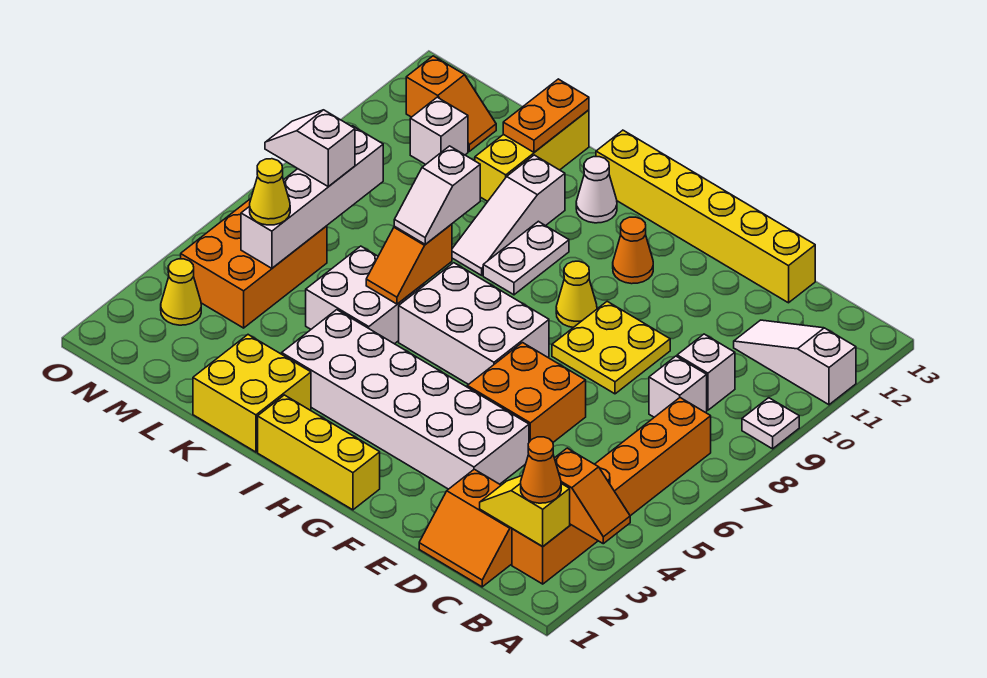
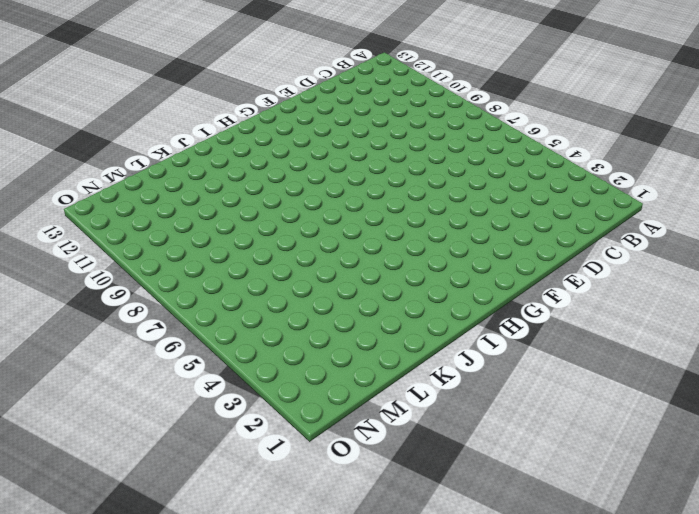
none -> white plate A9 level 1
none -> white slope A11:C11 level 1 top A
none -> orange brick B2:B7 level 1
none -> orange slope C1:D2 level 1 top 2

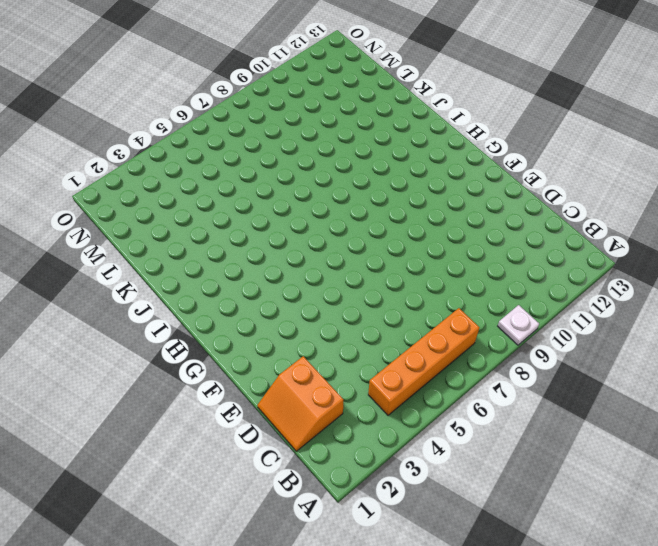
orange brick B4:B7 level 1 -> orange brick B2:B7 level 1
none -> white slope A11:C11 level 1 top A
none -> white brick C8 level 1
none -> white brick C9 level 1
none -> yellow brick D13:I13 level 1

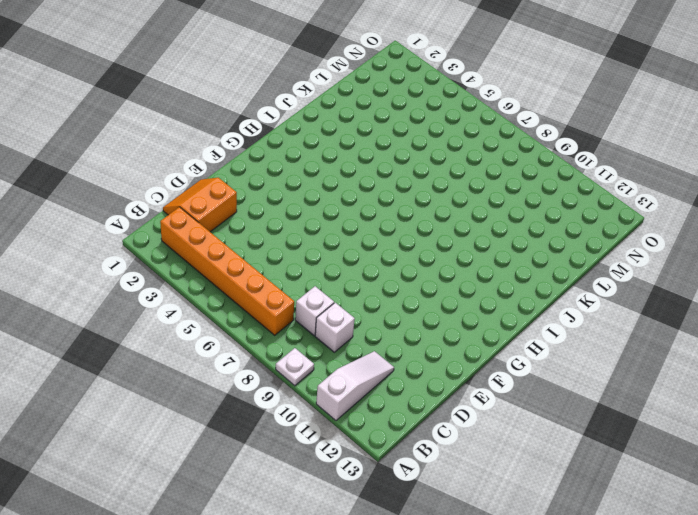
none -> yellow brick D13:I13 level 1
none -> white brick E3:J4 level 1
none -> orange brick E5:F6 level 1
none -> yellow plate E8:F9 level 1

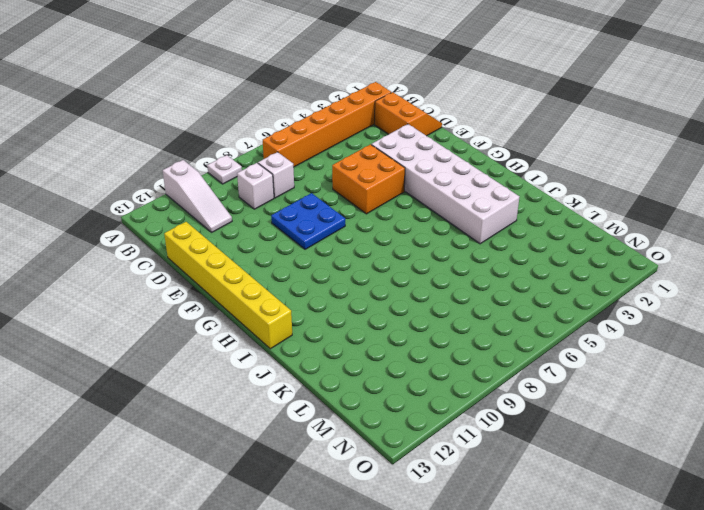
blue plate E8:F9 level 1 -> yellow plate E8:F9 level 1
none -> yellow brick G1:I1 level 1
none -> white brick G6:I7 level 1
none -> yellow cone G9 level 1
none -> orange cone G11 level 1

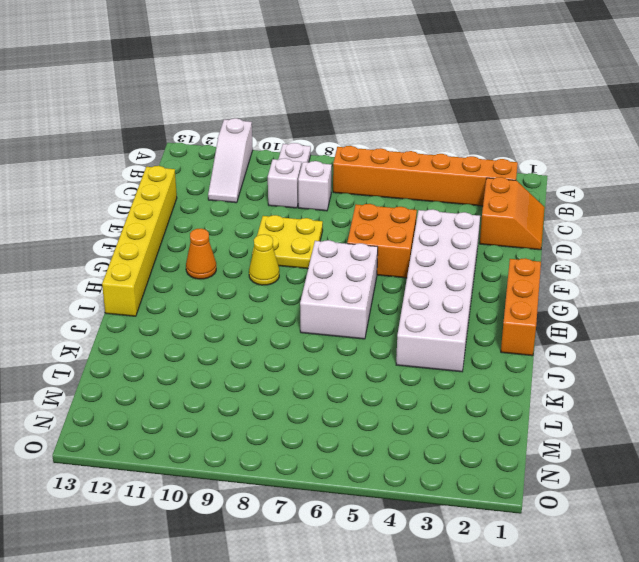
orange brick G1:I1 level 1 -> yellow brick G1:I1 level 1
none -> white plate I9:I10 level 1
none -> white cone I12 level 1
none -> yellow brick J1:K2 level 1
none -> white brick J5:K6 level 1

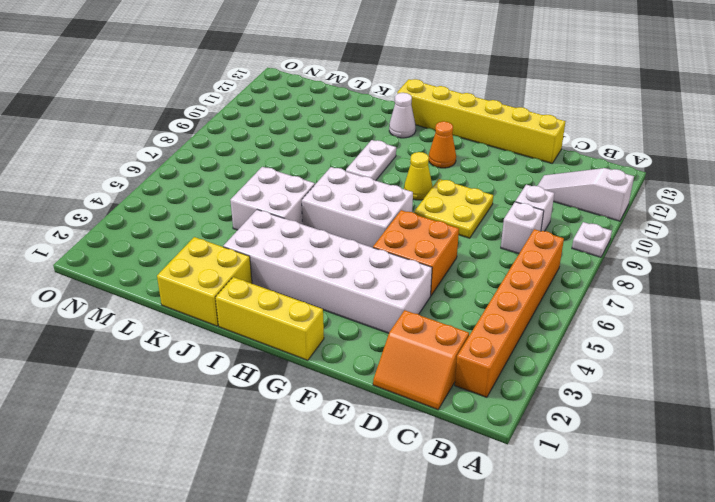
none -> white slope J9:J11 level 1 top 11
none -> yellow brick K11:K13 level 1
none -> orange brick M4:N6 level 1
none -> white brick M11 level 1

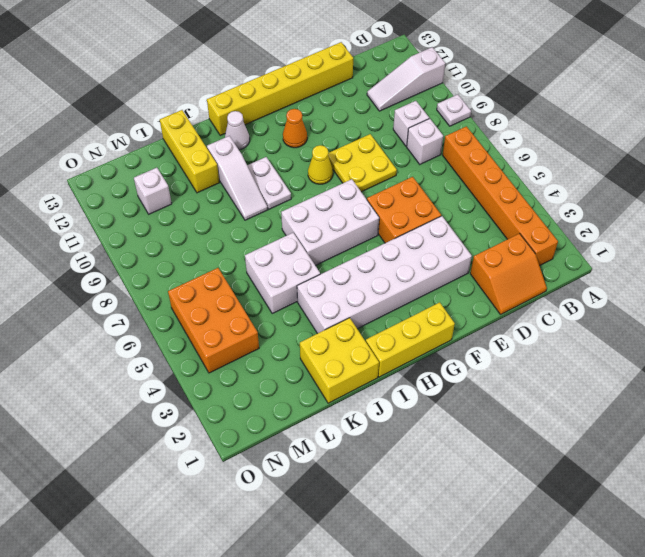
none -> orange slope M12:N12 level 1 top N
none -> yellow cone N3 level 1
none -> orange slope A3:B3 level 2 top B
none -> yellow slope B2:C2 level 2 top B

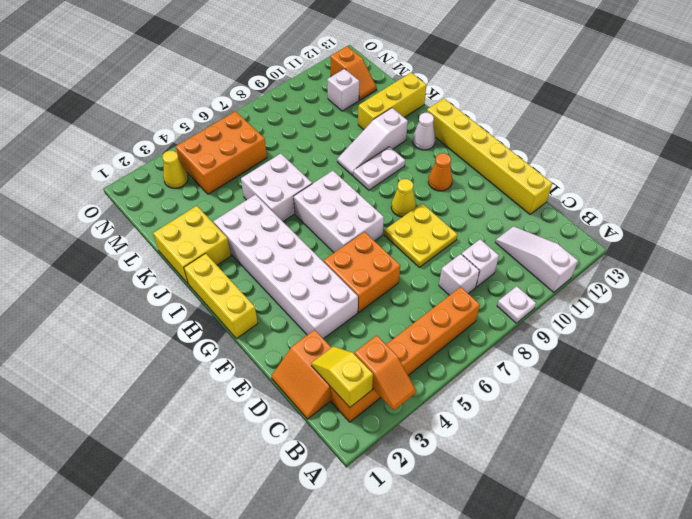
none -> orange slope J6:J7 level 2 top 7
none -> orange plate K12:K13 level 2
none -> white brick M5:M8 level 2
none -> orange cone B2 level 3

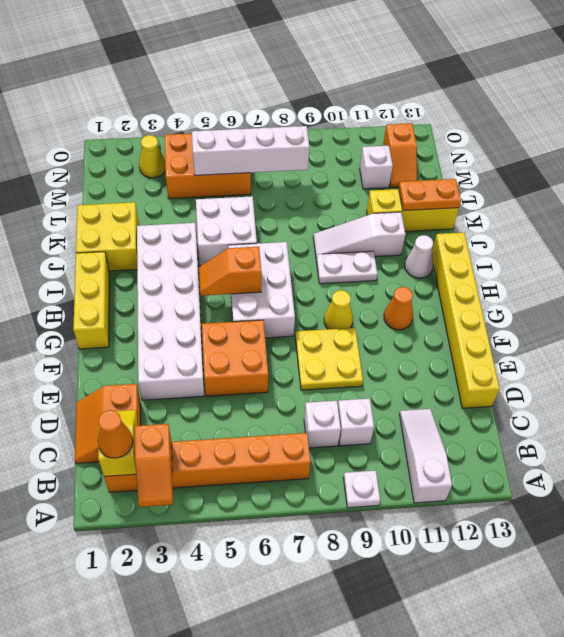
orange slope H5:H6 level 2 top 6 -> orange slope J6:J7 level 2 top 7
none -> white slope J7:J8 level 3 top 8
none -> yellow cone M5 level 3
none -> white slope M7:N7 level 3 top M

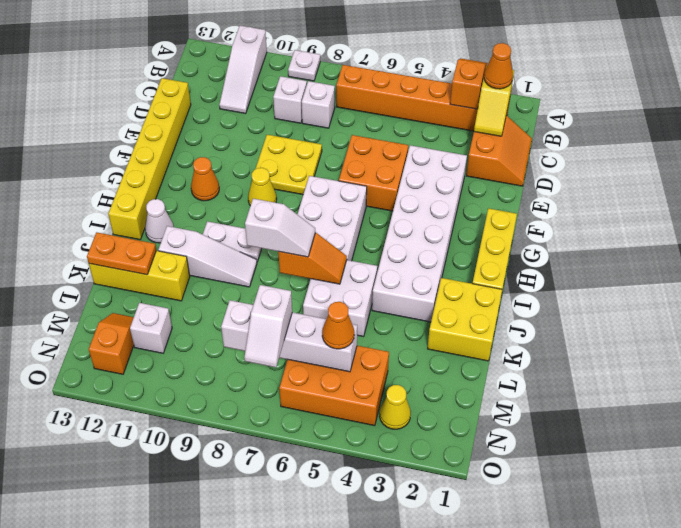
orange cone M5 level 3 -> yellow cone M5 level 3

